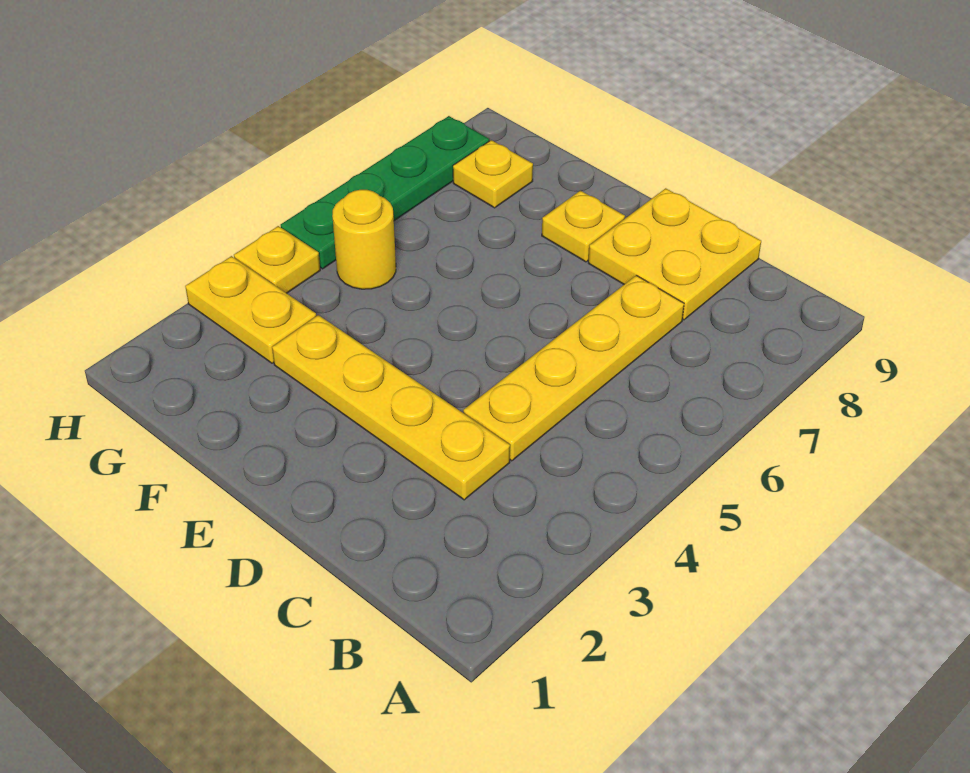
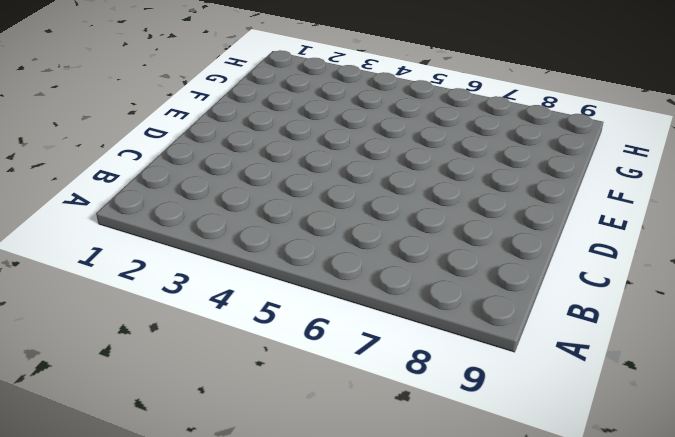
none -> yellow plate C3:F3 level 1
none -> yellow plate C4:C7 level 1

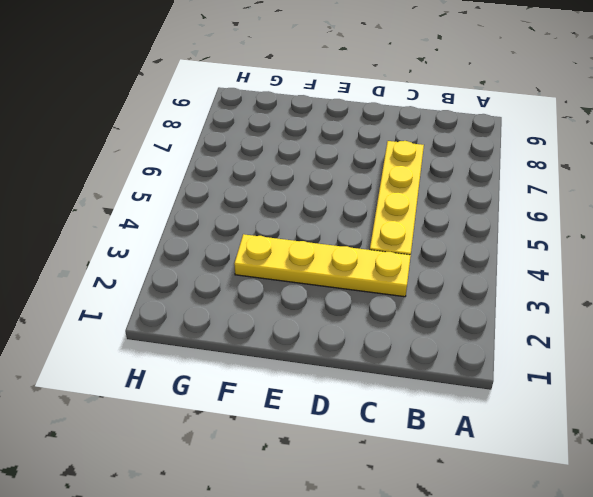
none -> yellow plate C8:D9 level 1
none -> yellow plate E8 level 1

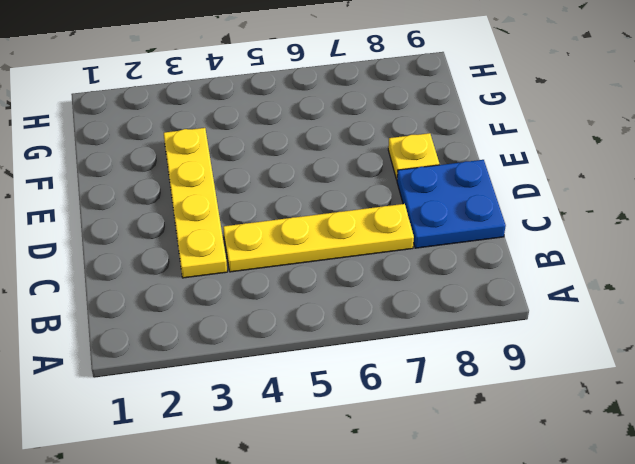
blue plate C8:D9 level 1 -> yellow plate C8:D9 level 1
none -> yellow plate G3:H3 level 1
none -> yellow round brick G5 level 1

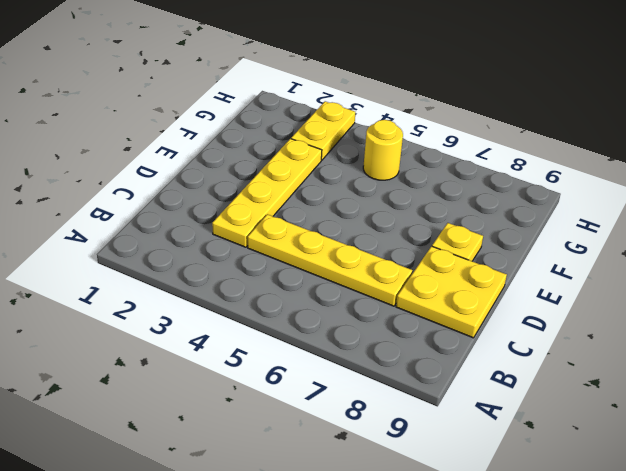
none -> yellow plate G8 level 1
none -> yellow plate H4 level 1

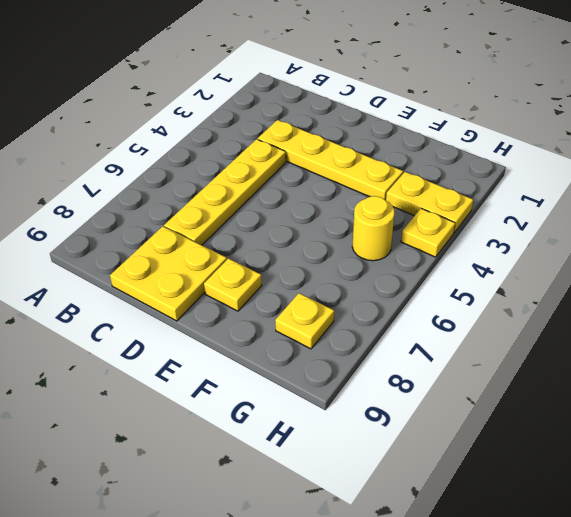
none -> green plate H5:H8 level 1

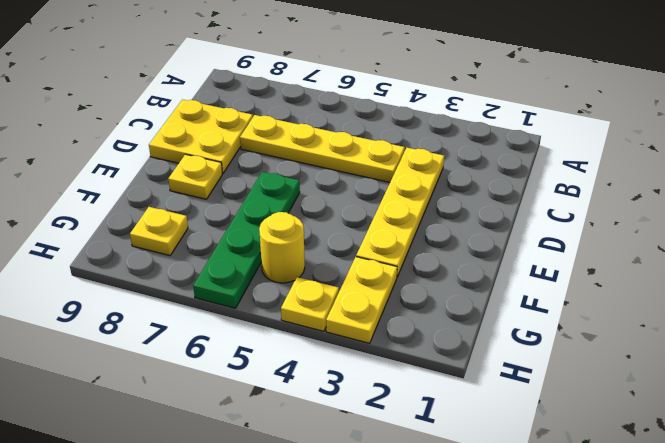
green plate E6:H6 level 1 -> green plate H5:H8 level 1

